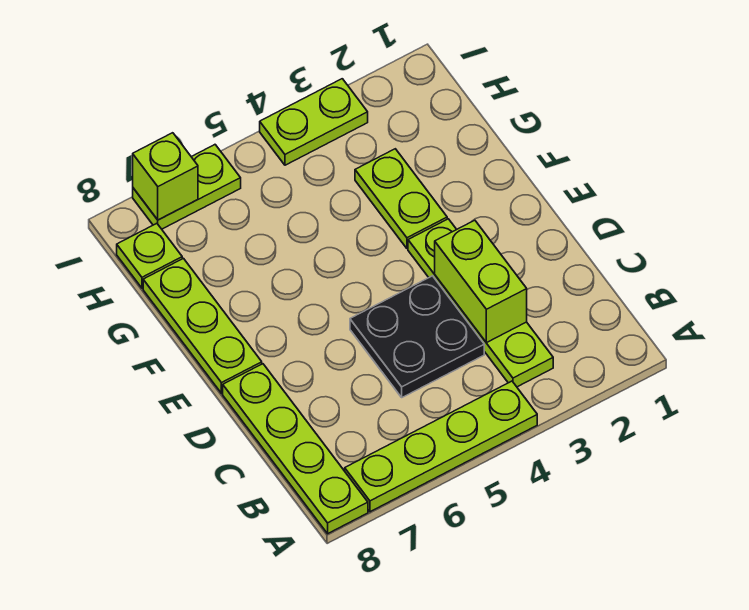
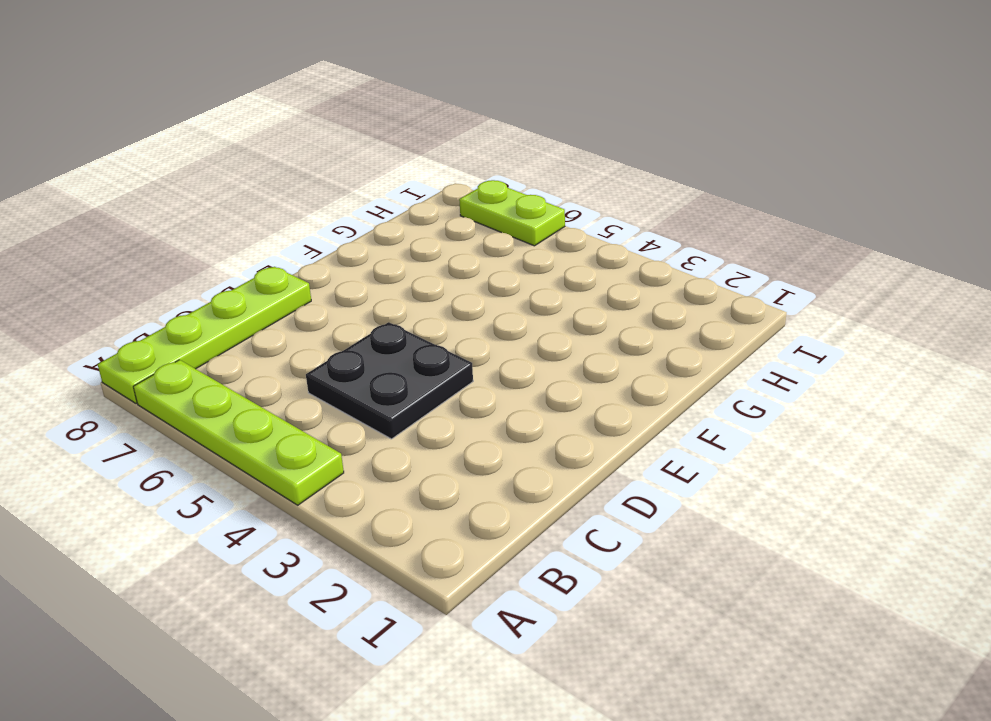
none -> lime plate B3:E3 level 1
none -> lime plate E8:G8 level 1

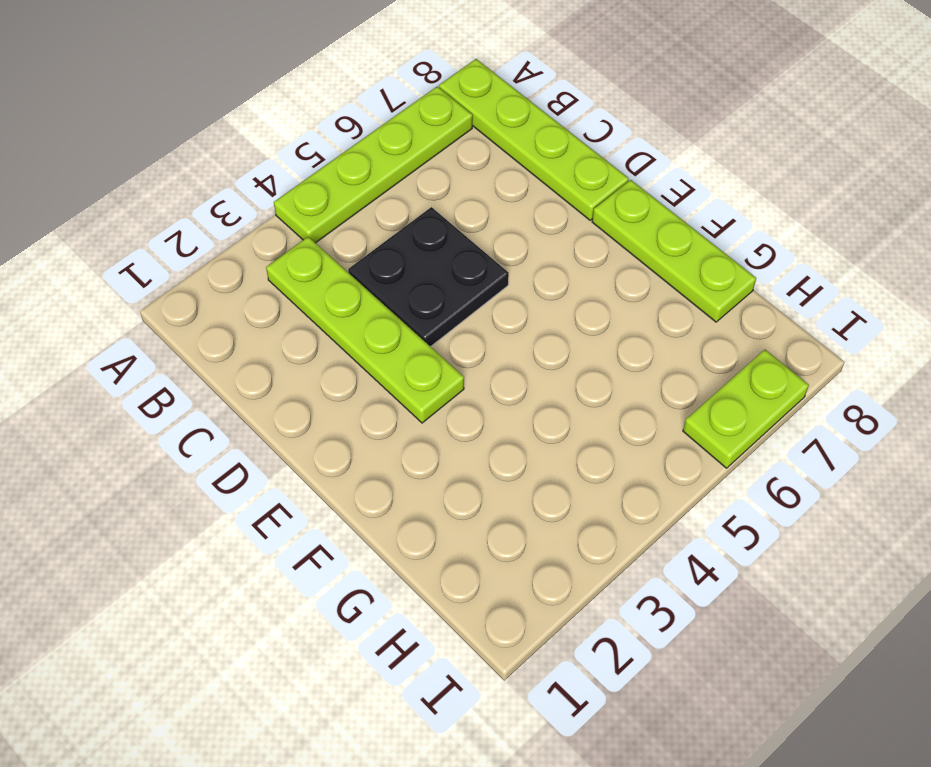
none -> lime plate F3:G3 level 1
none -> lime plate H8 level 1

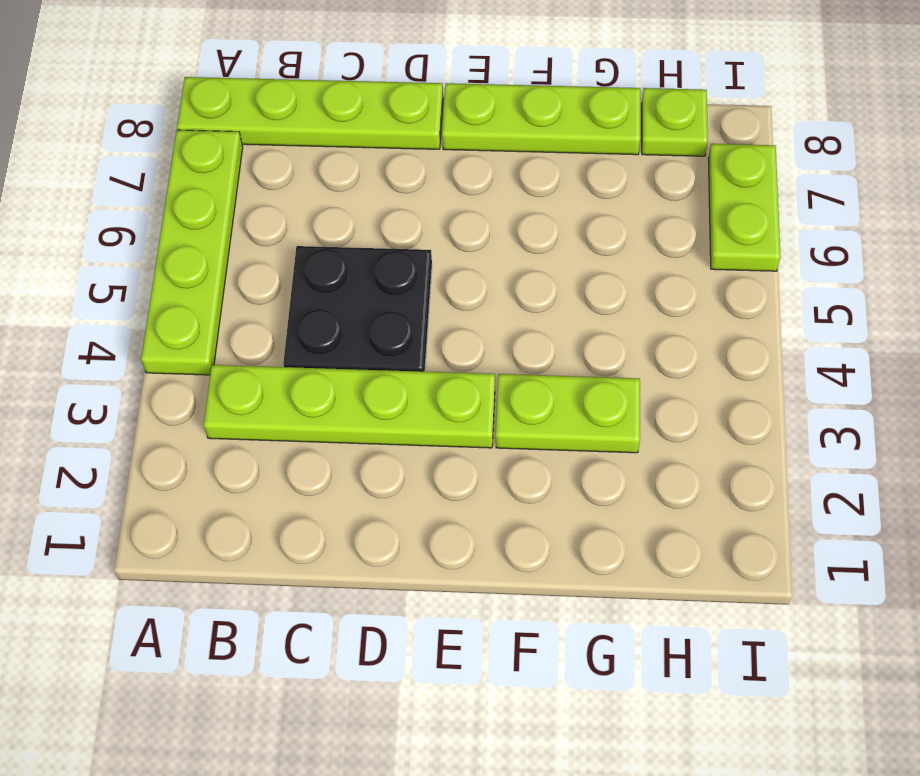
none -> lime plate I3:I4 level 1
none -> lime brick C3:D3 level 2

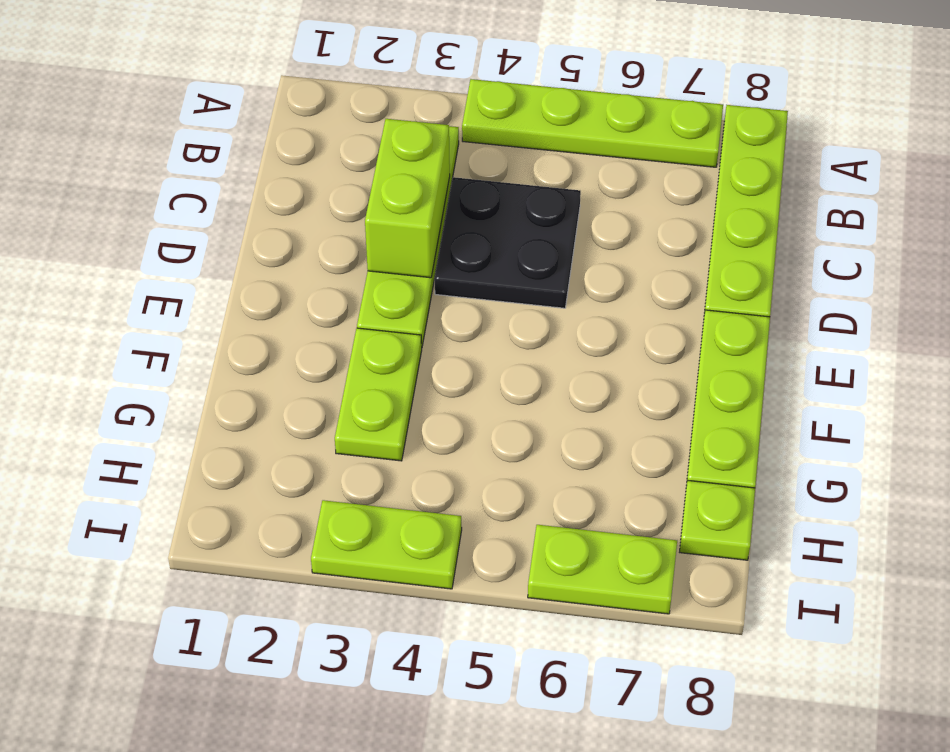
none -> lime brick I7 level 2

